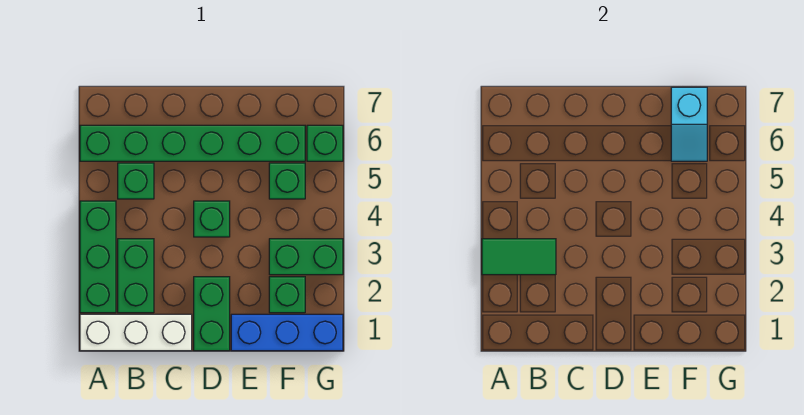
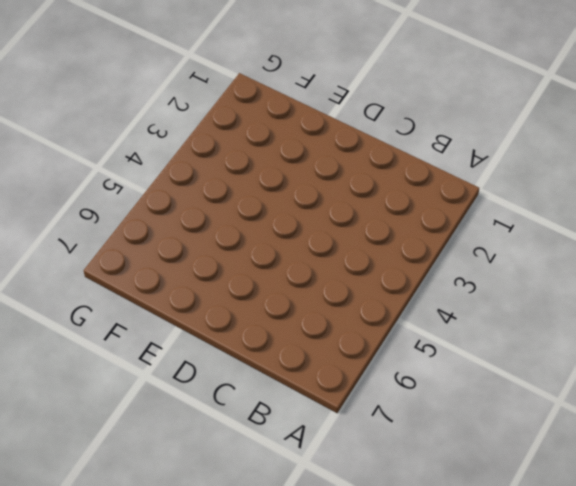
none -> white brick A1:C1 level 1
none -> green brick A2:A4 level 1
none -> green brick A6:F6 level 1

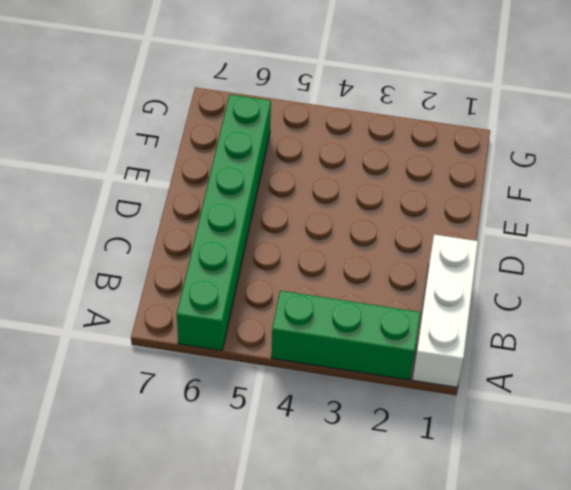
none -> green brick B2:B3 level 1
none -> green brick B5 level 1
none -> green brick D1:D2 level 1

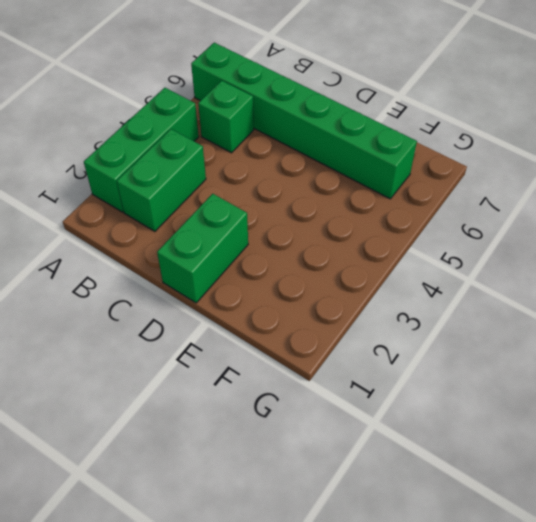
none -> white brick A1:C1 level 1
none -> green brick D4 level 1
none -> blue brick E1:G1 level 1

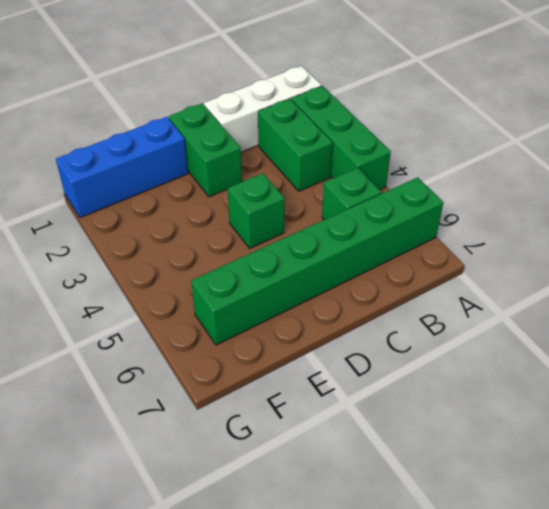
none -> green brick F2 level 1
none -> green brick F3:G3 level 1
none -> green brick F5 level 1

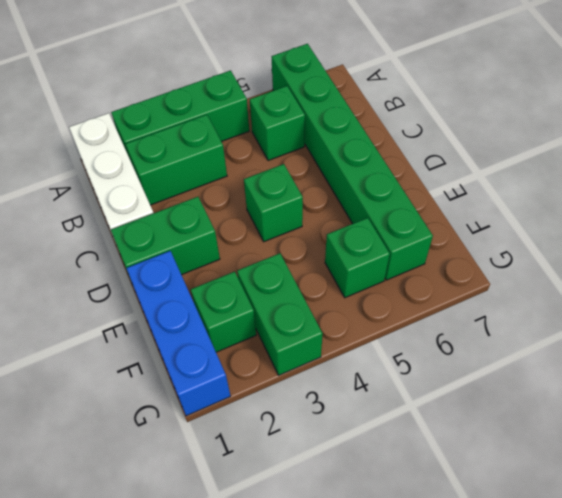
none -> green brick G6 level 1
none -> green tile A3:B3 level 2
none -> cyan slope F6:F7 level 2 top 7

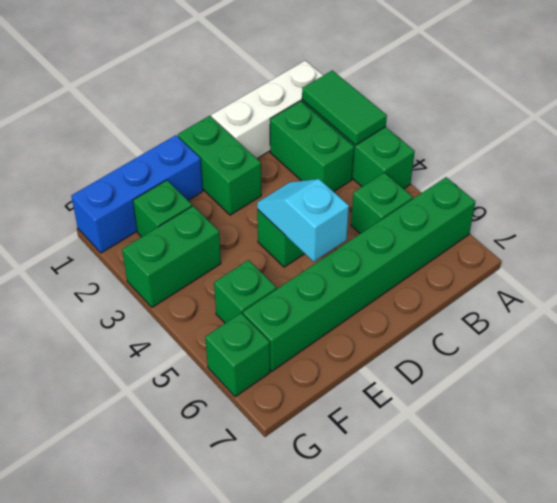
green tile A2:A3 level 2 -> green tile A3:B3 level 2
cyan slope D4:D5 level 2 top 5 -> cyan slope F6:F7 level 2 top 7

